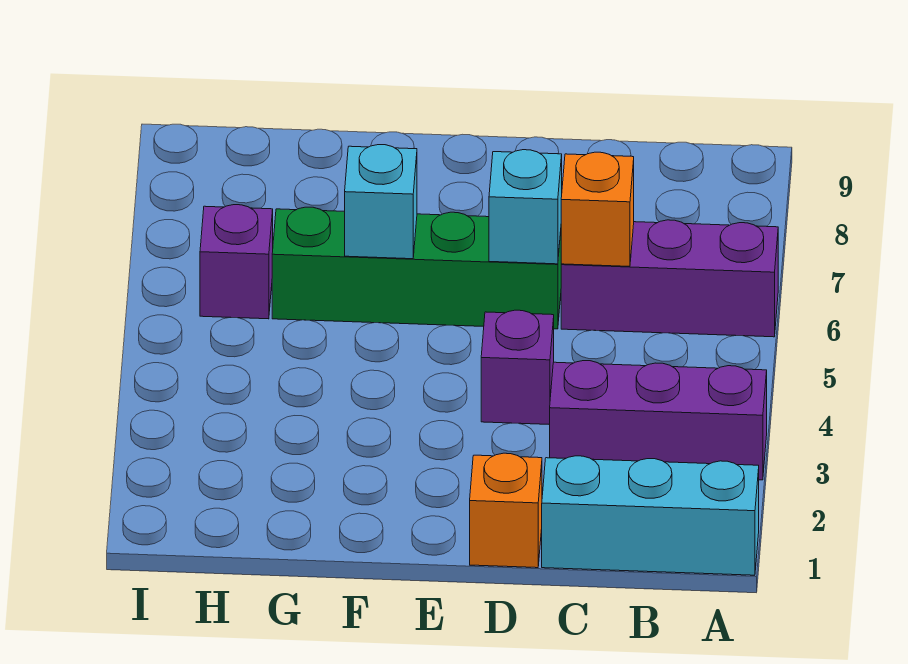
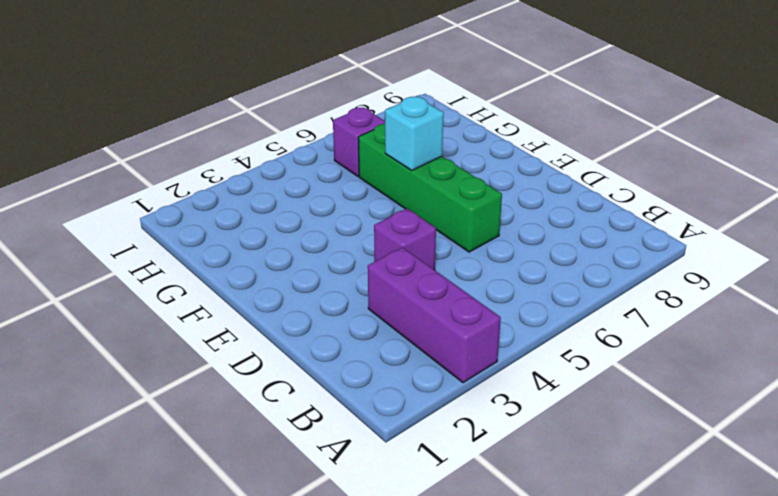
none -> cyan brick A1:C1 level 1
none -> purple brick A6:C6 level 1

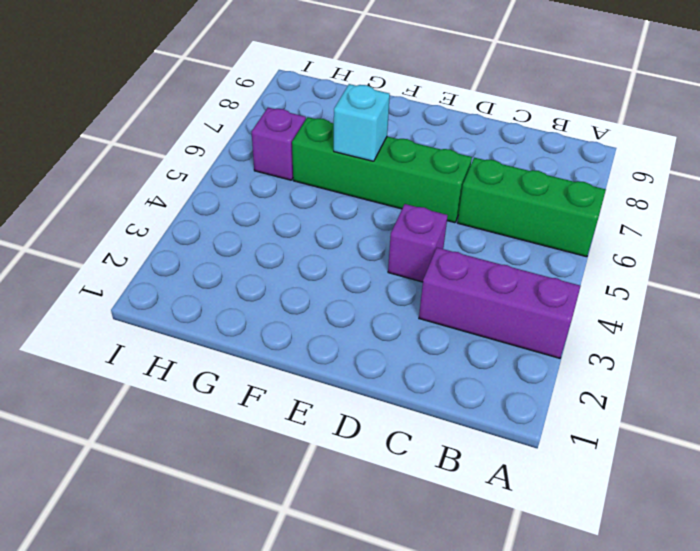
green brick A6:C6 level 1 -> purple brick A6:C6 level 1
none -> cyan brick A1:C1 level 1
none -> orange brick D1 level 1

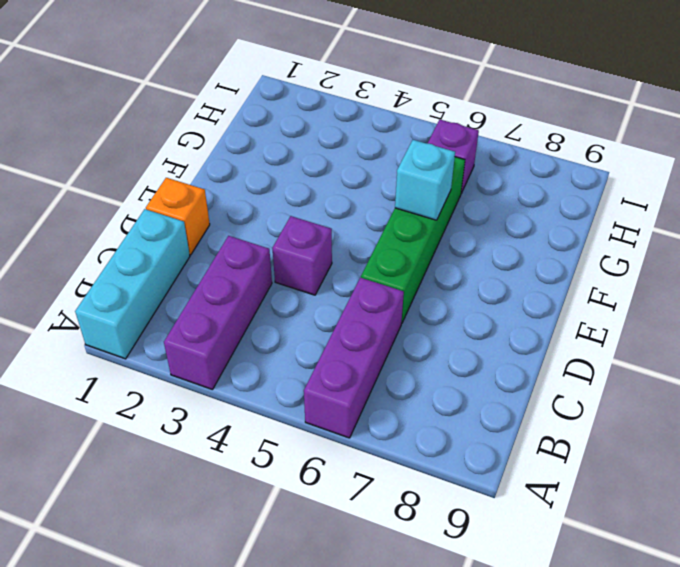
none -> orange brick C6 level 2
none -> cyan brick D6 level 2

